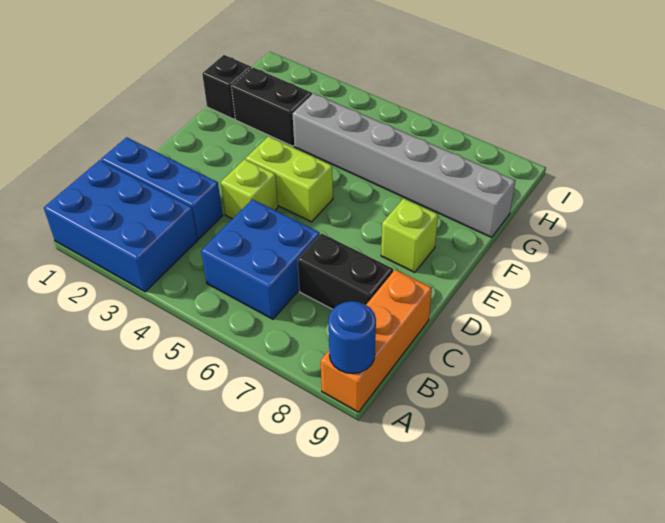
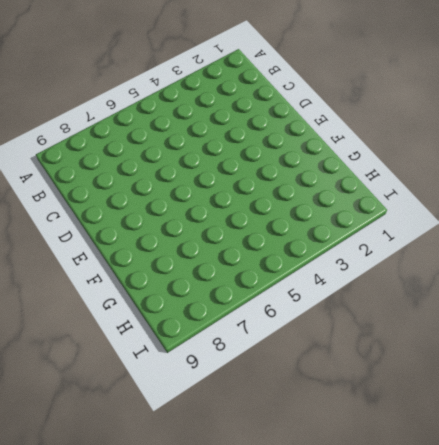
none -> blue brick A1:B3 level 1
none -> orange brick A9:C9 level 1
none -> blue brick B5:C6 level 1

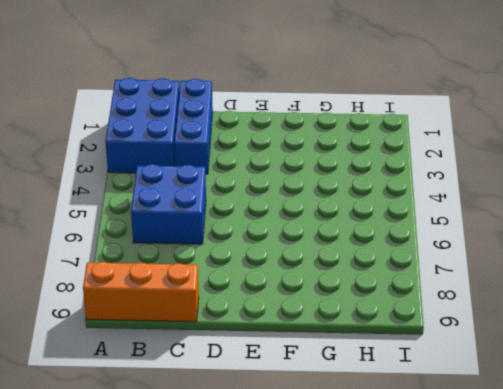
none -> black brick C7:C8 level 1
none -> lime brick D4 level 1
none -> lime brick E4:E5 level 1

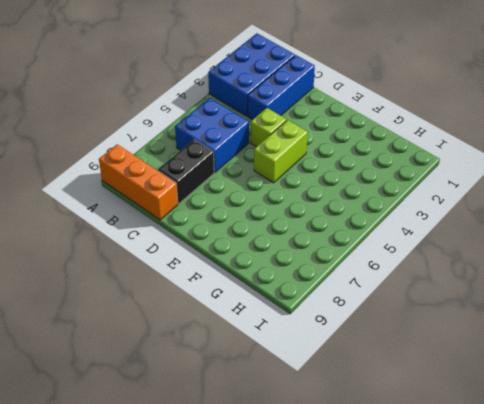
none -> lime brick E8 level 1
none -> black brick G1 level 1
none -> black brick G2:G3 level 1

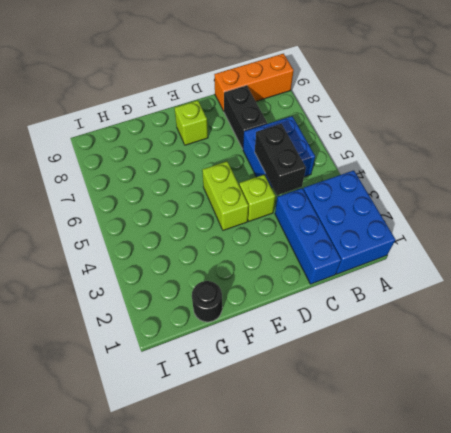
black brick C4:C5 level 2 -> black brick G2:G3 level 1
black round brick G1 level 1 -> black brick G1 level 1
none -> grey brick G4:G9 level 1
none -> blue round brick A9 level 2

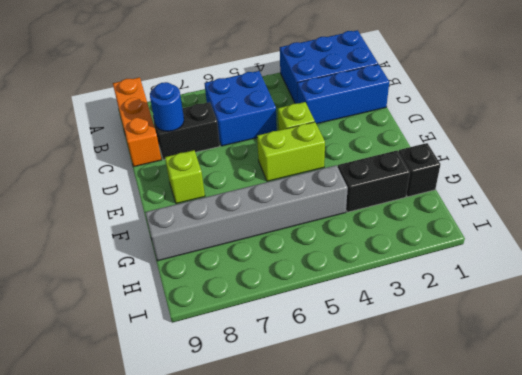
blue round brick C8 level 2 -> blue round brick A9 level 2

